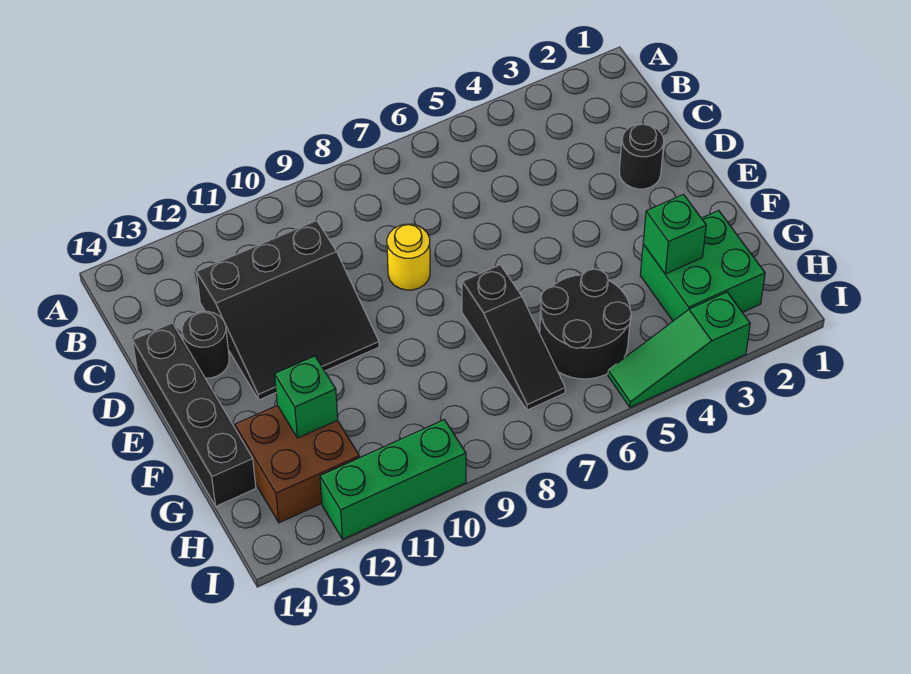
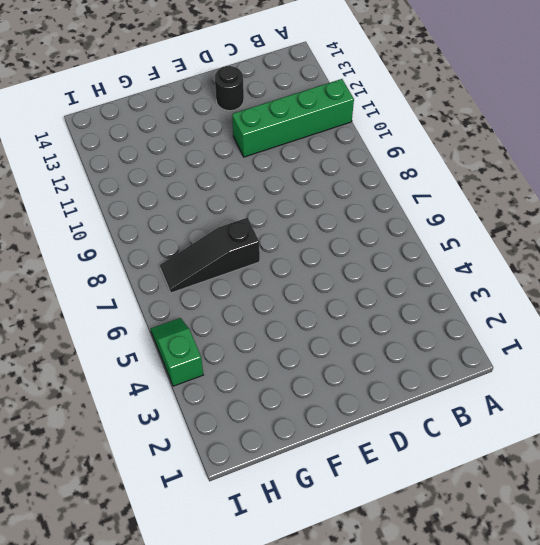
green brick A11:D11 level 1 -> black slope C10:E12 level 1 top C
green slope I4:I5 level 1 top 4 -> green slope I3:I5 level 1 top 3
none -> black round brick D2 level 1
none -> yellow round brick D8 level 1
none -> black brick D14:G14 level 1

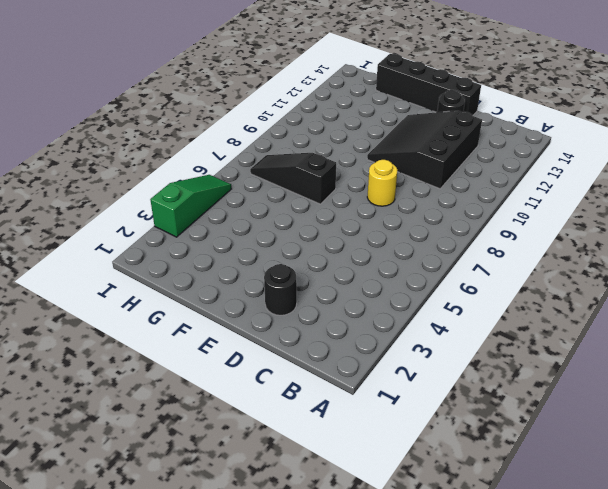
none -> green brick G2:H3 level 1
none -> black round brick G5:H6 level 1
none -> brown brick G12:H13 level 1

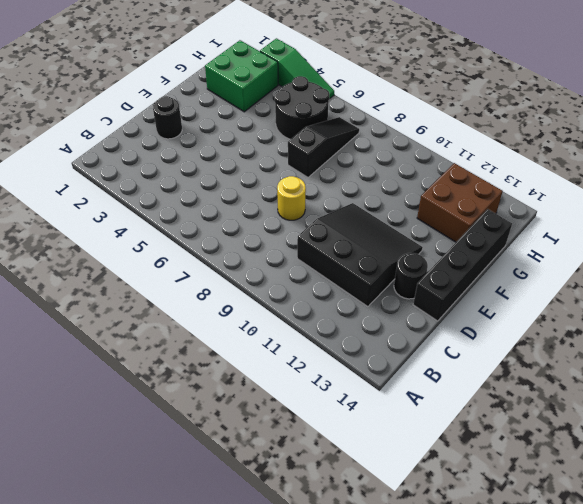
none -> green brick I10:I12 level 1
none -> green brick G3 level 2
none -> green brick G12 level 2

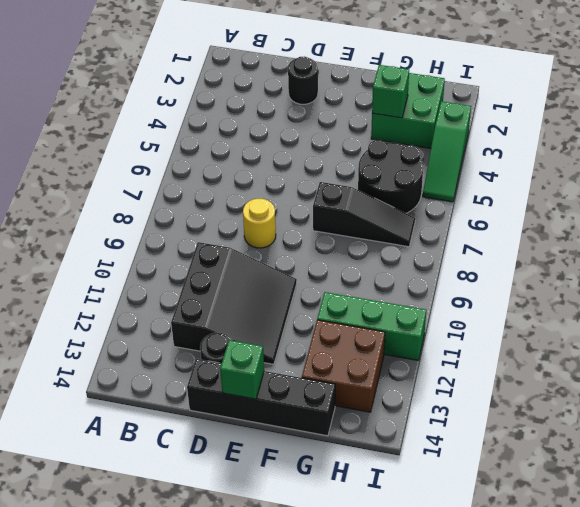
green brick E14 level 2 -> green brick G12 level 2
green brick G11:I11 level 1 -> green brick I10:I12 level 1

